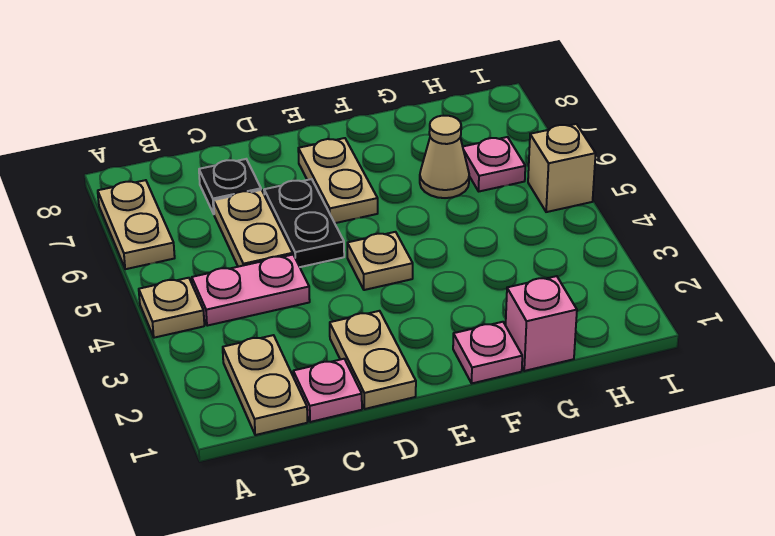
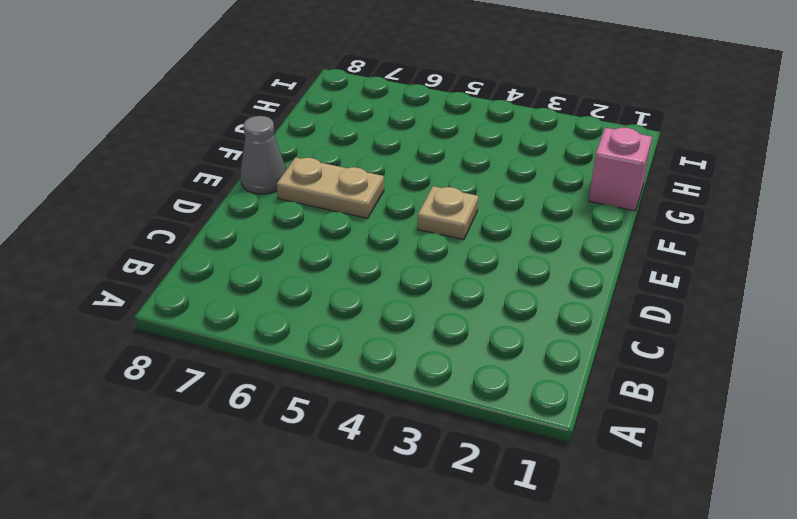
grey cone E8 level 1 -> none
none -> tan plate A4 level 1
none -> tan plate A6:A7 level 1
none -> tan plate B1:B2 level 1

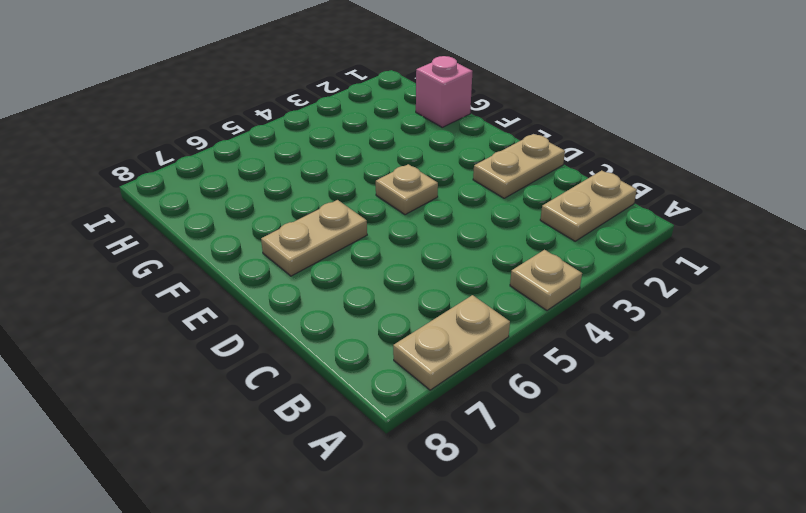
none -> pink plate B4:C4 level 1
none -> pink plate C1 level 1
none -> tan plate C5:C6 level 1

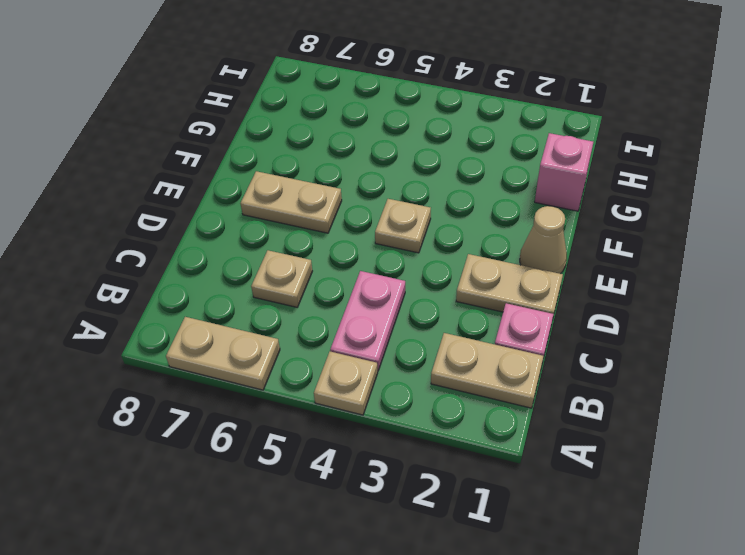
tan plate C6 level 1 -> tan plate C5:C6 level 1
tan cone E1 level 1 -> tan cone G6 level 1
none -> black plate C7 level 1
none -> black plate D5:D6 level 1
none -> pink plate F1 level 1

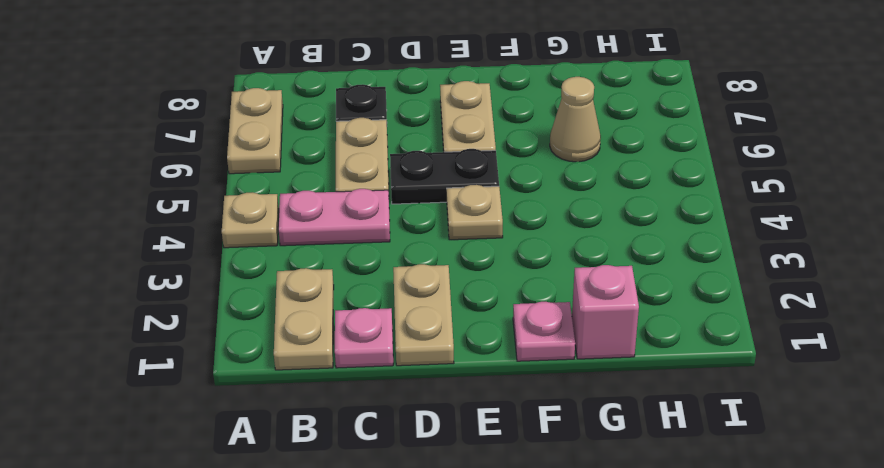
black plate D5:E5 level 1 -> black plate D5:D6 level 1
none -> pink plate H6 level 1
none -> tan brick I5 level 1

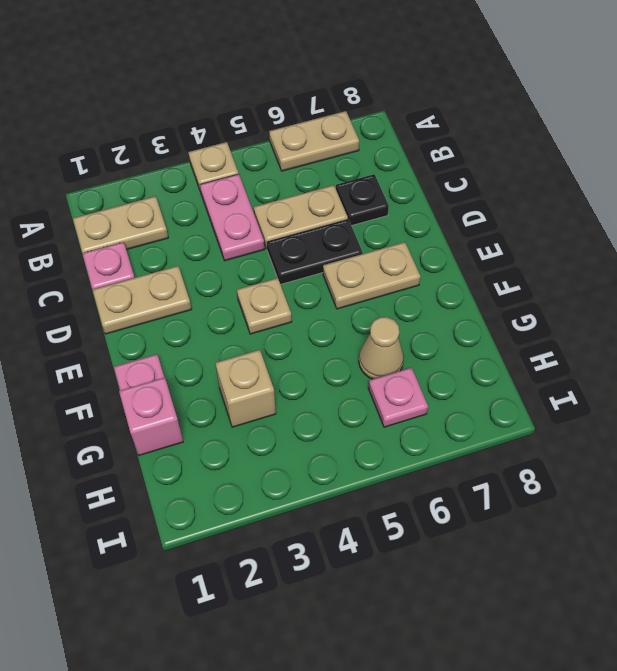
tan brick G3 level 1 -> tan brick I5 level 1

